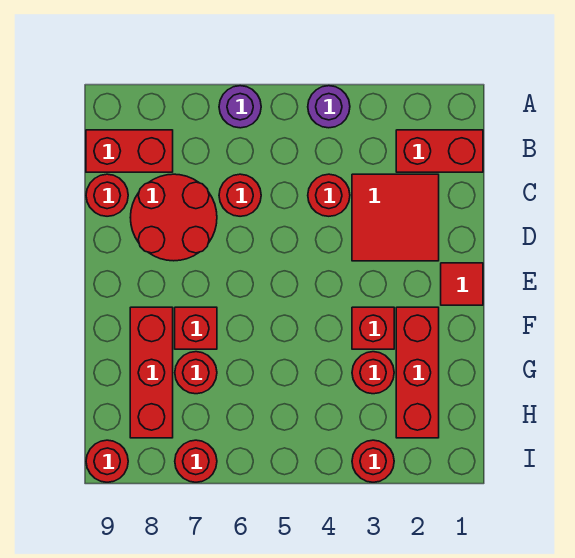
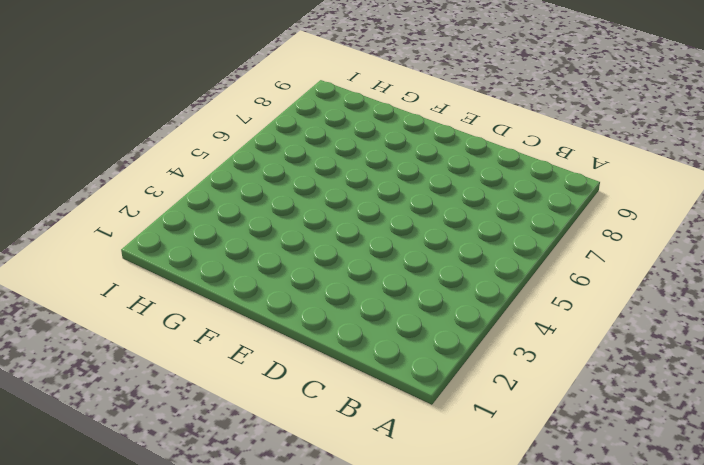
none -> purple round brick A4 level 1
none -> purple round brick A6 level 1
none -> red brick B1:B2 level 1

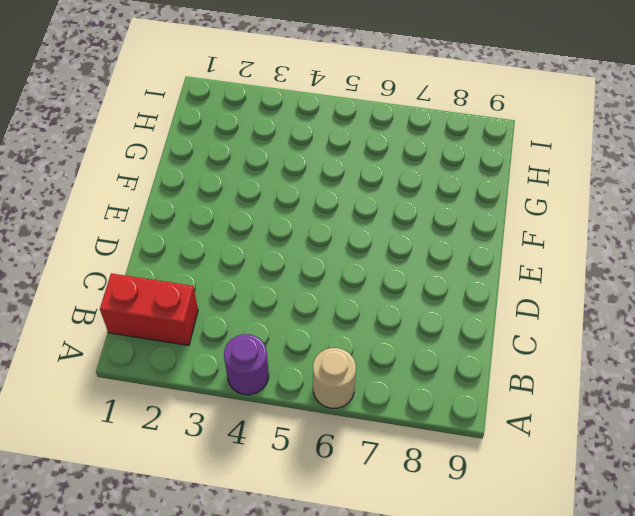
tan round brick A6 level 1 -> purple round brick A6 level 1
none -> red brick B8:B9 level 1
none -> red tile C2:D3 level 1
none -> red round brick C4 level 1

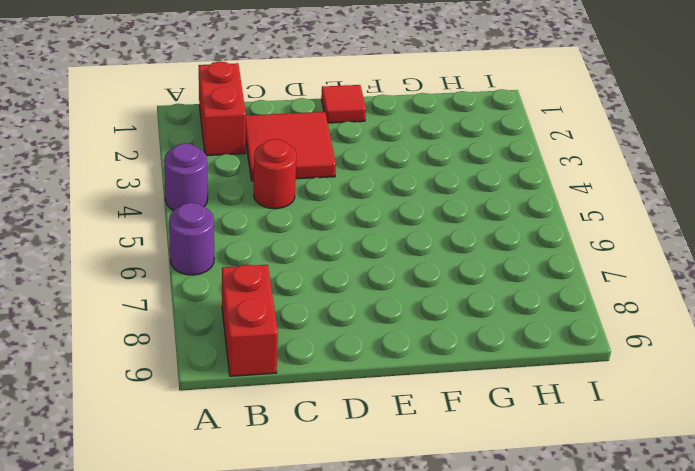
none -> red round brick C6 level 1
none -> red round brick C7:D8 level 1
none -> red round brick C9 level 1

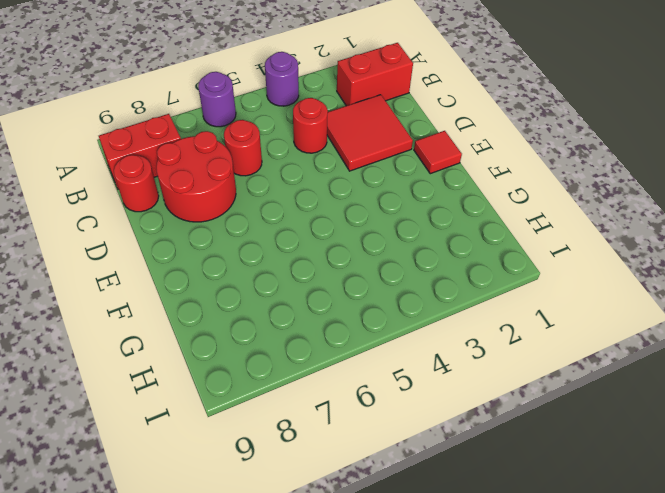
none -> red brick F2:H2 level 1
none -> red brick F3 level 1
none -> red brick F7 level 1

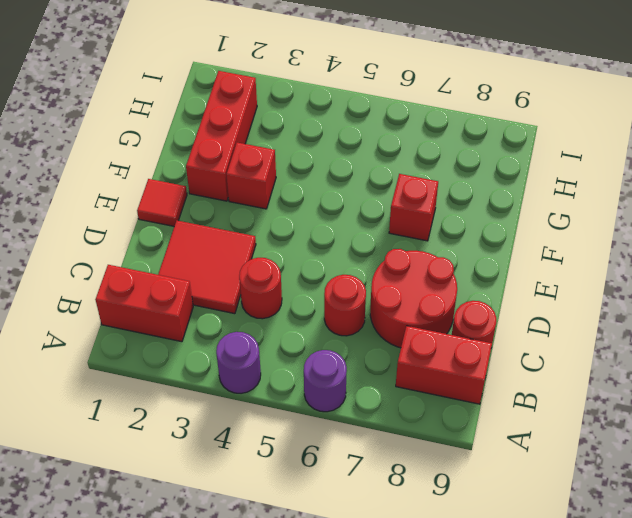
none -> red brick F8:H8 level 1
none -> red round brick G3 level 1
none -> red round brick G7 level 1

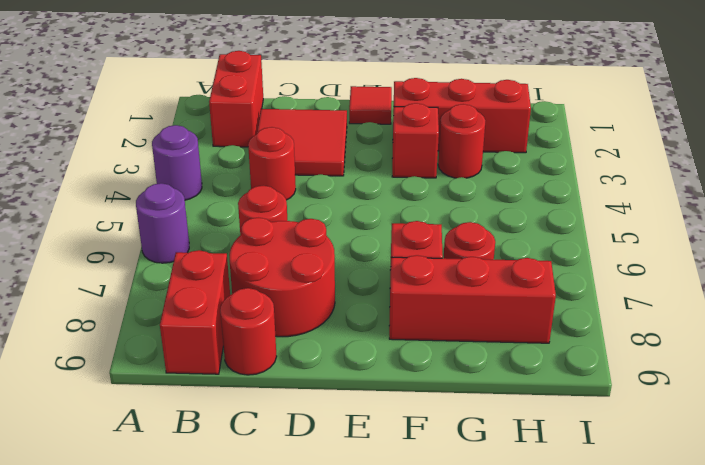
none -> red round brick I3 level 1
none -> red round brick I7 level 1
none -> red round brick I9 level 1

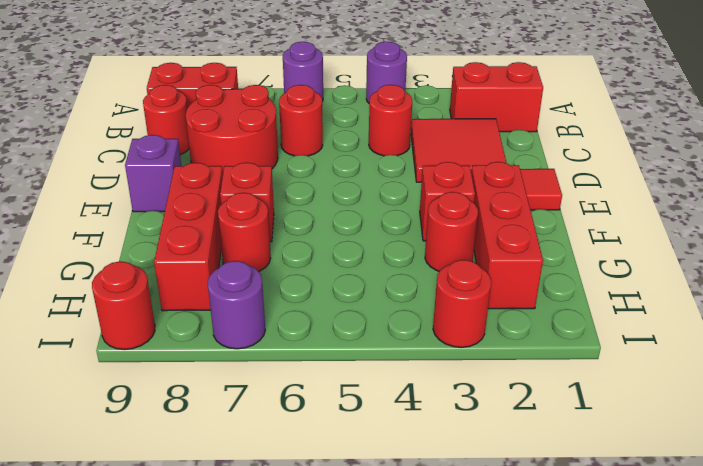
purple brick E9 level 1 -> none
purple round brick I7 level 1 -> red round brick I7 level 1

